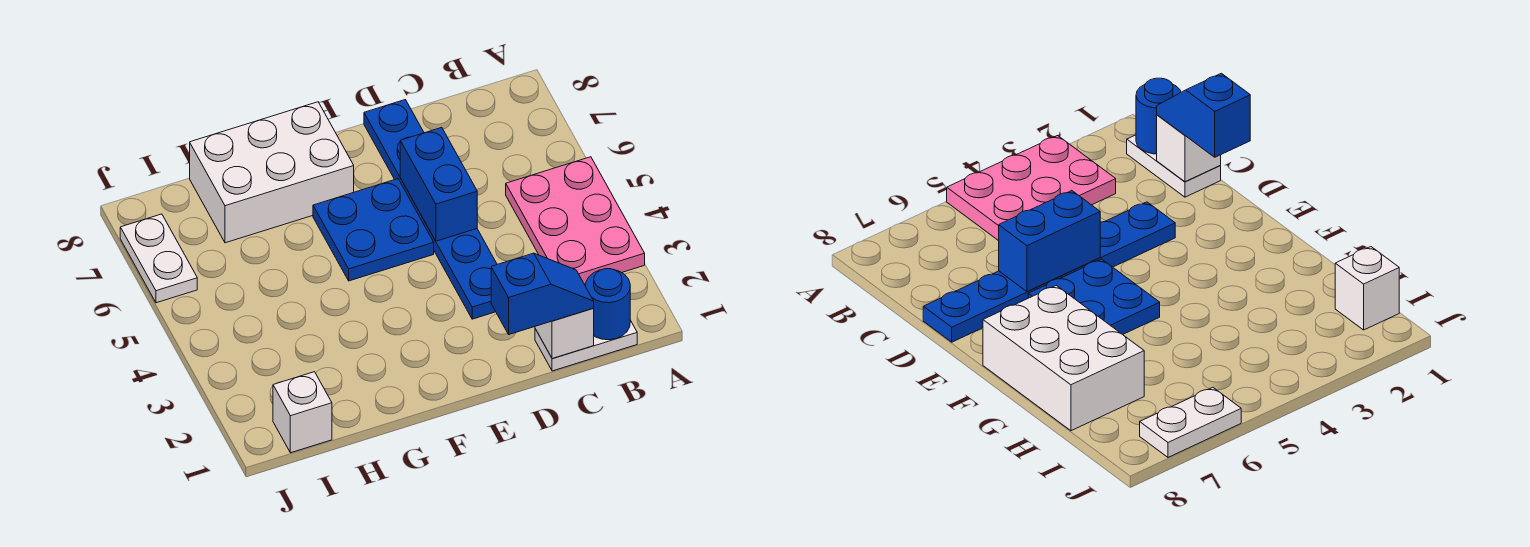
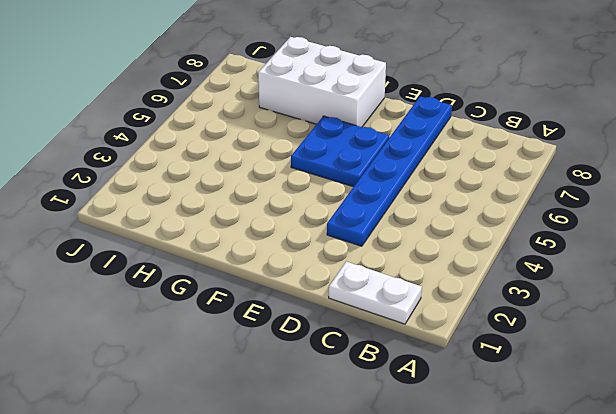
none -> pink plate A3:B5 level 1
none -> white brick I1 level 1

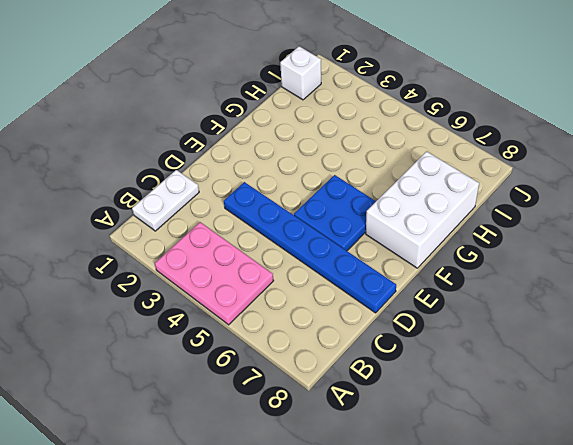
none -> white plate J6:J7 level 1
none -> blue round brick B1 level 2

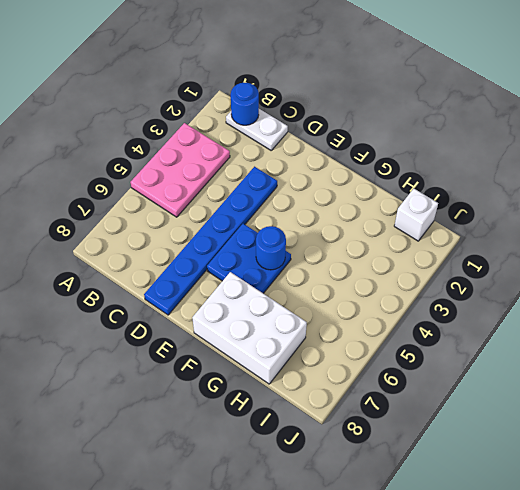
blue round brick F5 level 2 -> none
none -> white plate J6:J7 level 1
none -> white brick C1 level 2

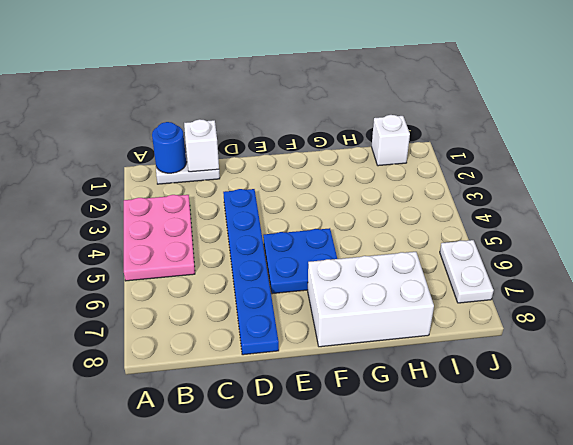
none -> blue brick D5:D6 level 2
none -> blue slope C1:D1 level 3 top D

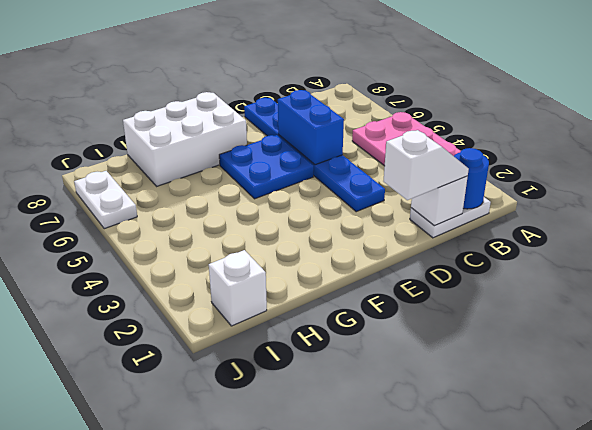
white slope C1:D1 level 3 top D -> blue slope C1:D1 level 3 top D

